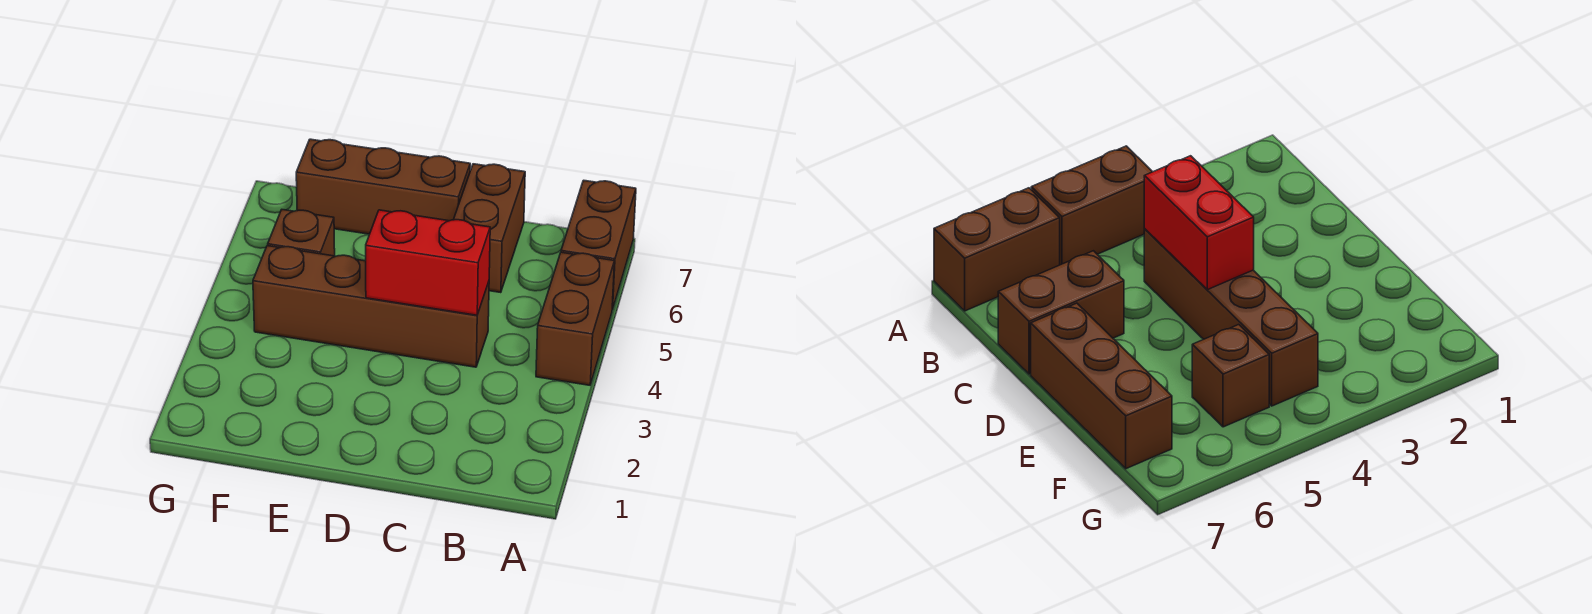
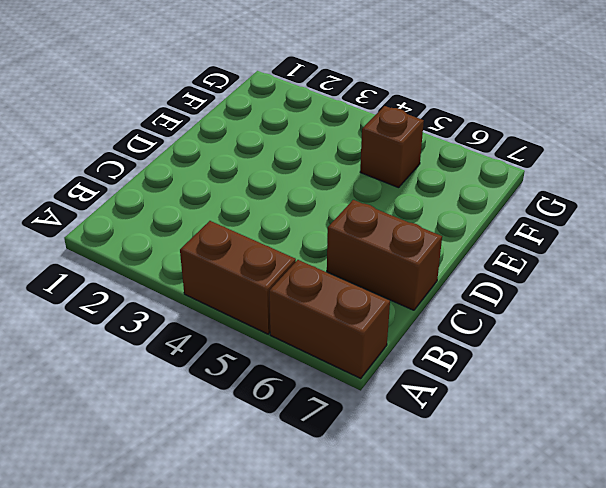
none -> brown brick C4:F4 level 1
none -> brown brick D7:F7 level 1

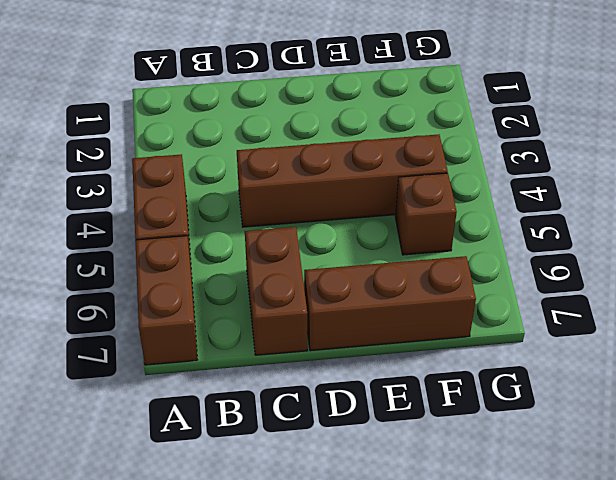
none -> red brick C4:D4 level 2

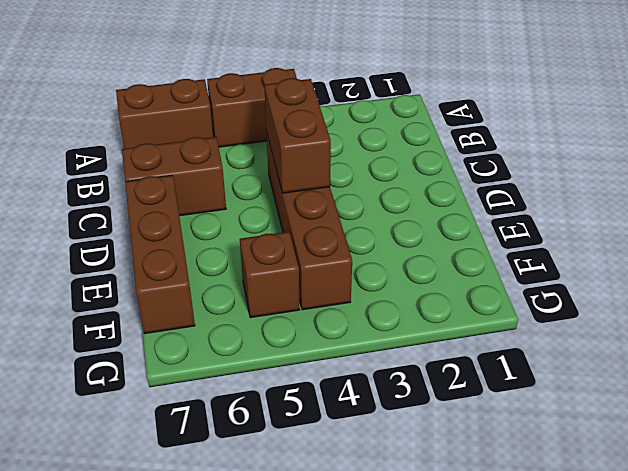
brown brick C4:D4 level 2 -> red brick C4:D4 level 2

